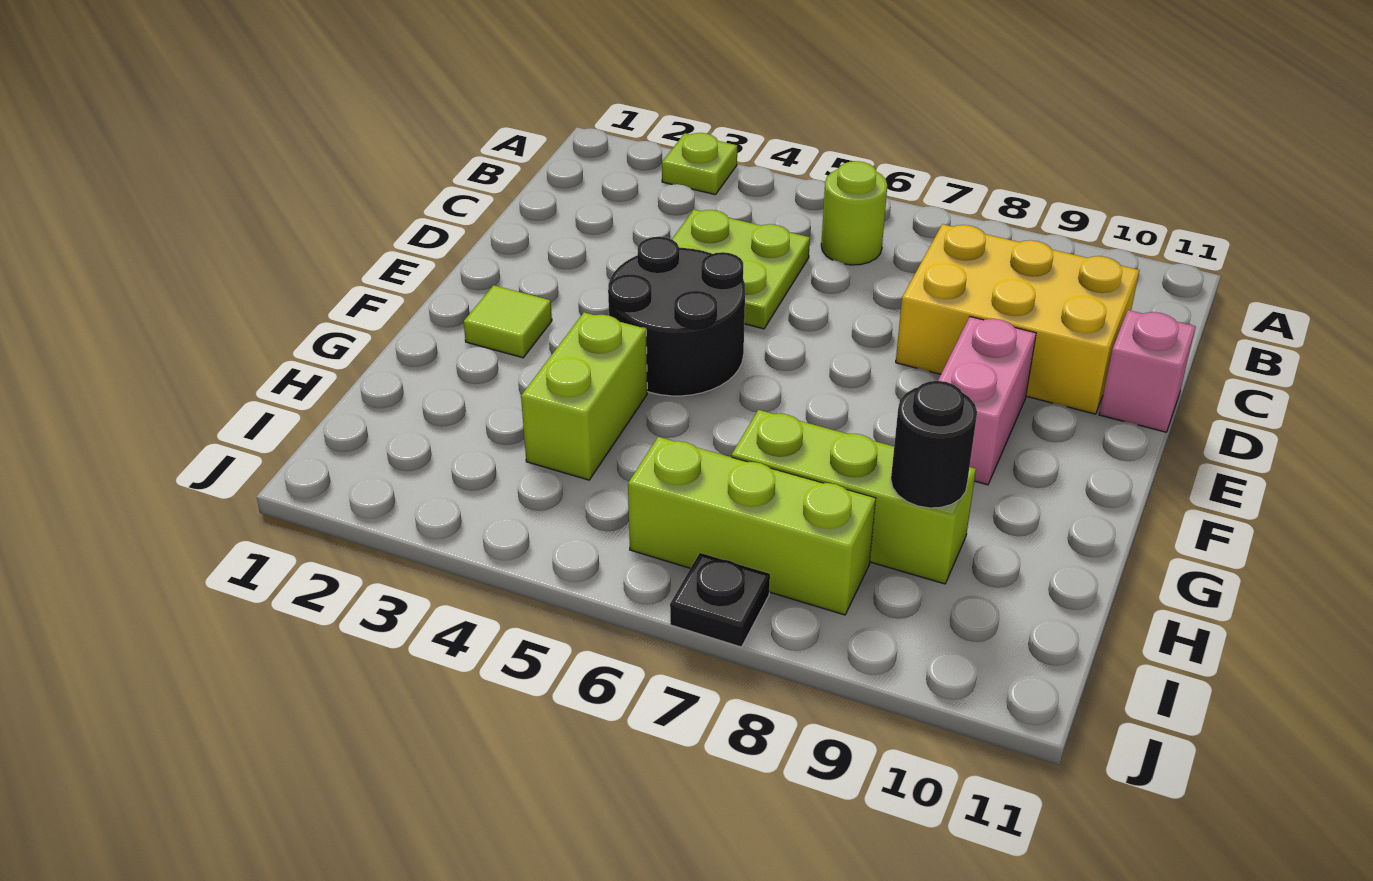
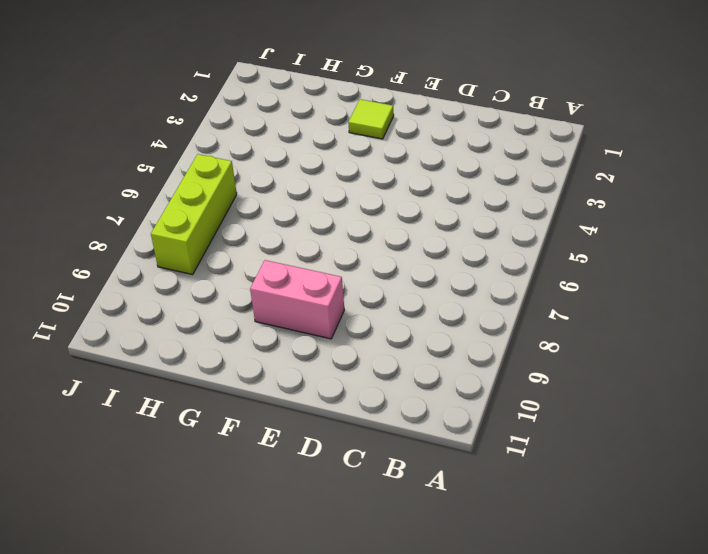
none -> lime plate A3 level 1
none -> lime round brick B6 level 1
none -> lime plate C4:D5 level 1

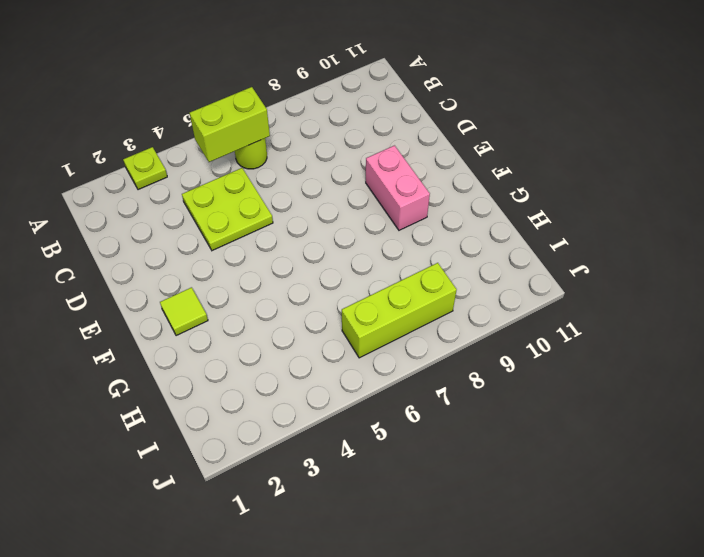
lime brick B5:B6 level 2 -> lime brick G4:H4 level 1
none -> yellow brick C8:D10 level 1
none -> pink brick D11 level 1
none -> black round brick E4:F5 level 1

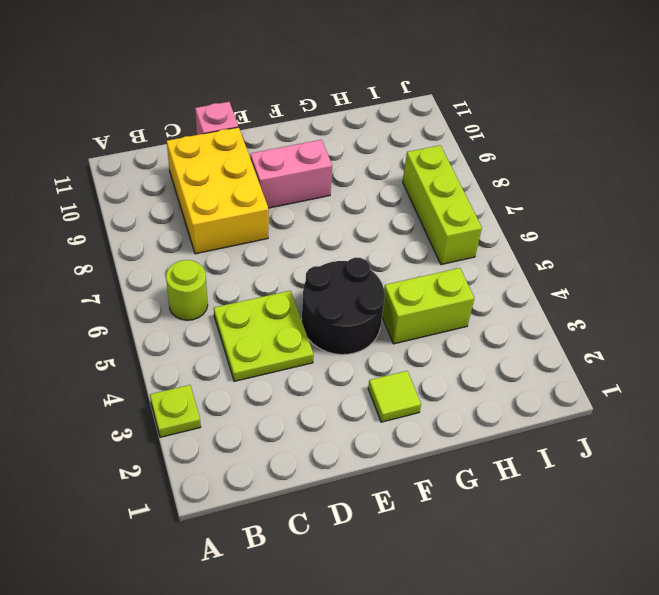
none -> lime brick H7:H9 level 1
none -> black plate J7 level 1
none -> black round brick H9 level 2

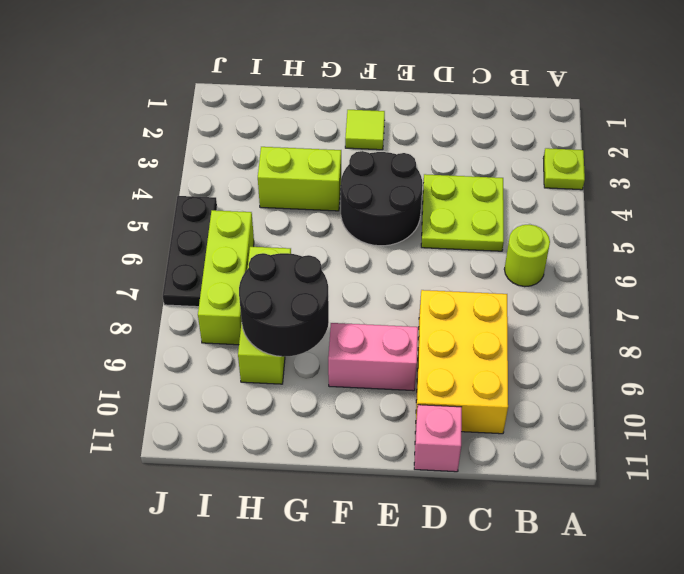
black round brick G8:H9 level 2 -> black round brick H9 level 2
black plate J5:J7 level 1 -> black plate J7 level 1

